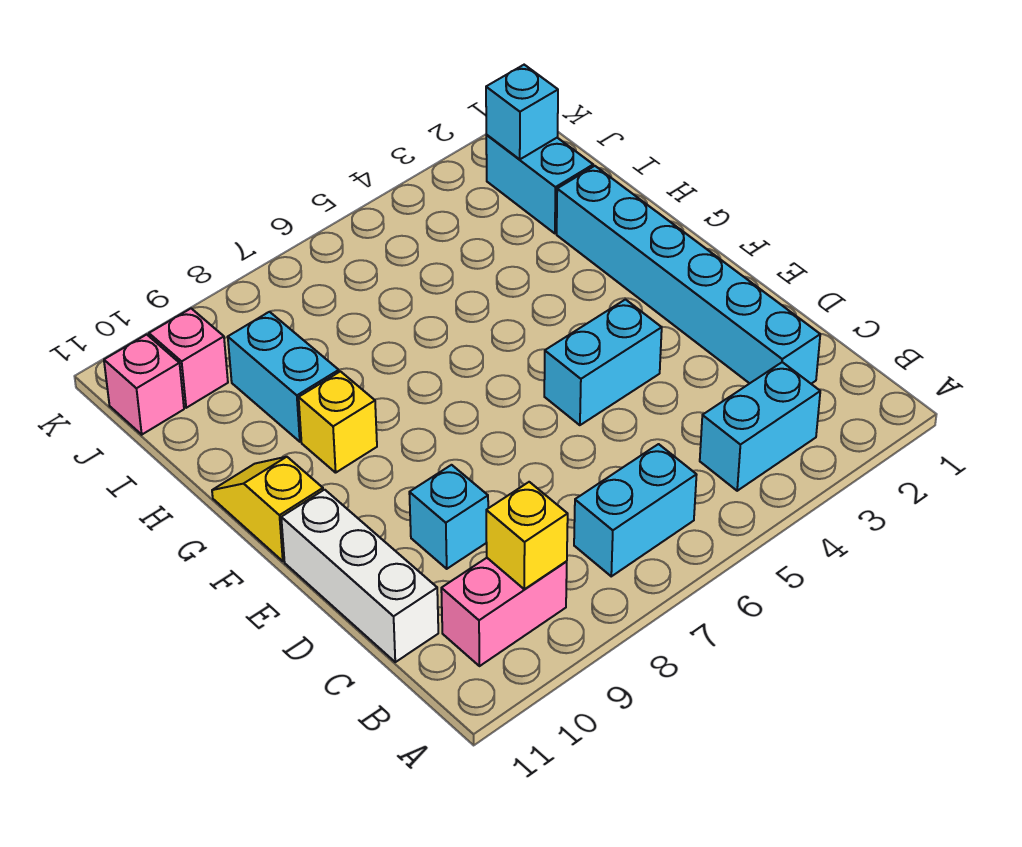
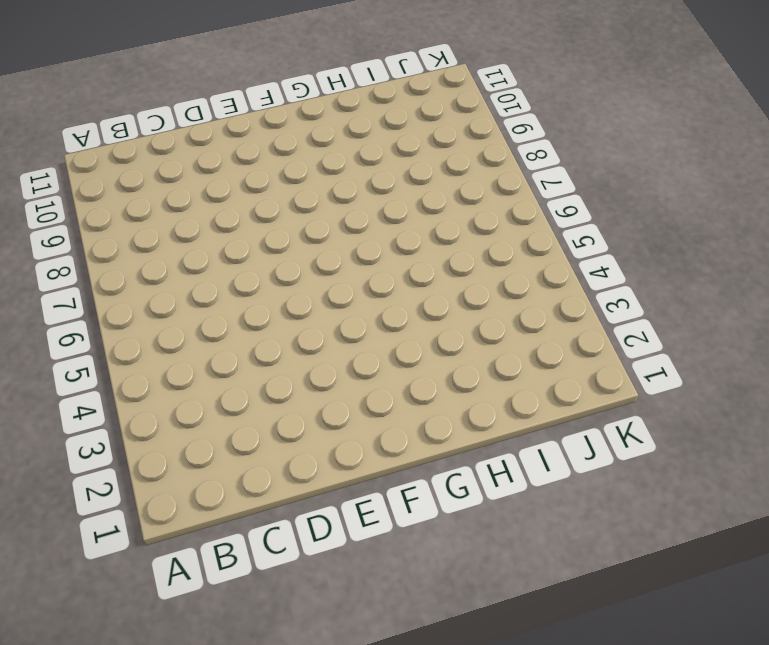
none -> cyan brick B3:B4 level 1
none -> cyan brick B6:B7 level 1
none -> pink brick B9:B10 level 1

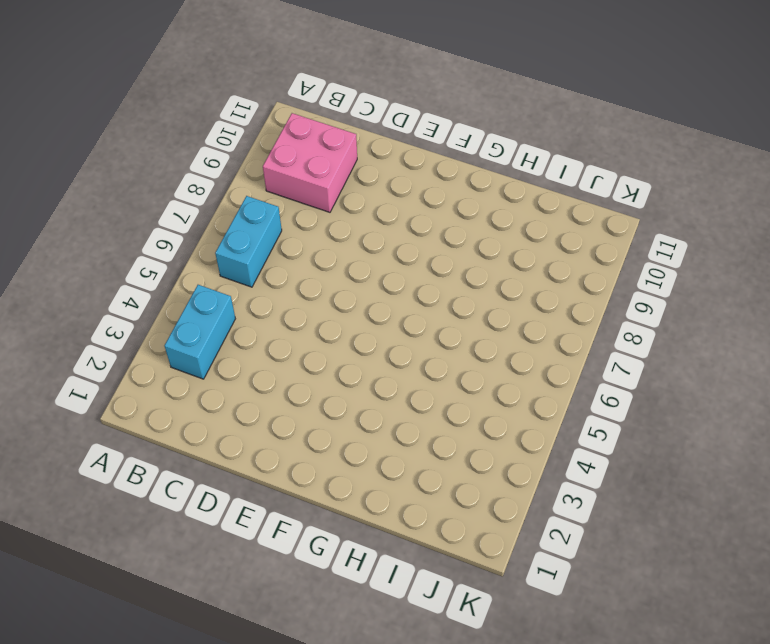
pink brick B9:C10 level 1 -> pink brick B9:B10 level 1
none -> cyan brick C2:H2 level 1
none -> white brick C11:E11 level 1
none -> cyan brick D9 level 1

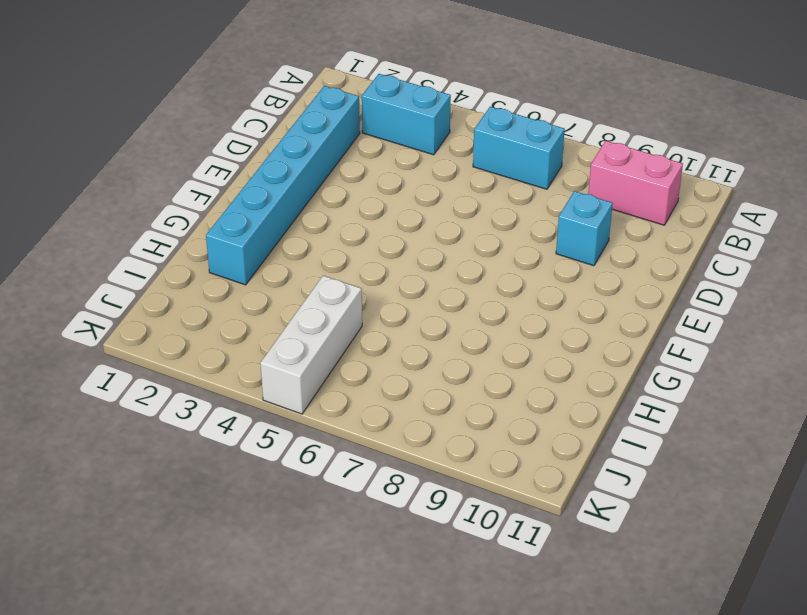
white brick I5:K5 level 1 -> white brick C11:E11 level 1
none -> cyan brick E4:E5 level 1
none -> yellow slope F11:G11 level 1 top F
none -> yellow brick G9 level 1

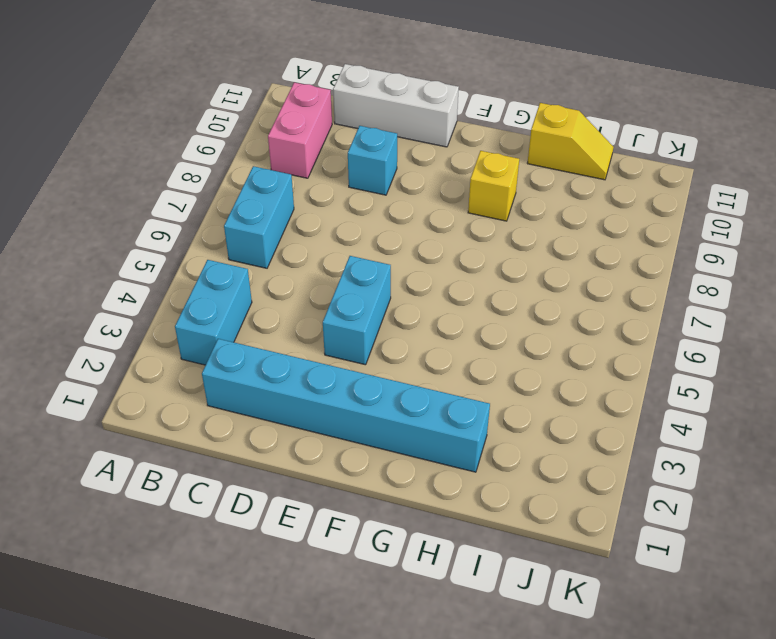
yellow slope H11:I11 level 1 top H -> yellow slope F11:G11 level 1 top F
none -> cyan brick H9:I9 level 1
none -> cyan brick I2:J2 level 1
none -> pink brick J10 level 1

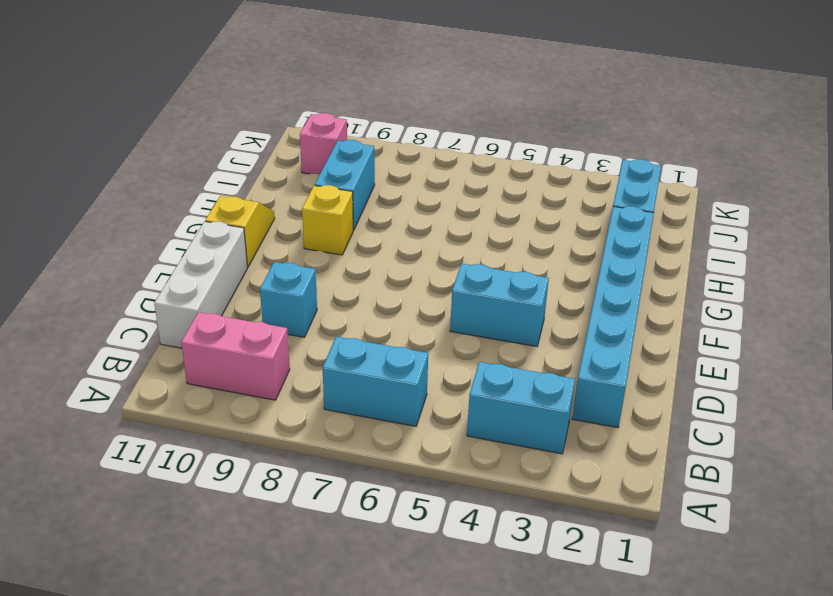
none -> pink brick J11 level 1
none -> yellow brick B9 level 2
none -> cyan brick J2 level 2

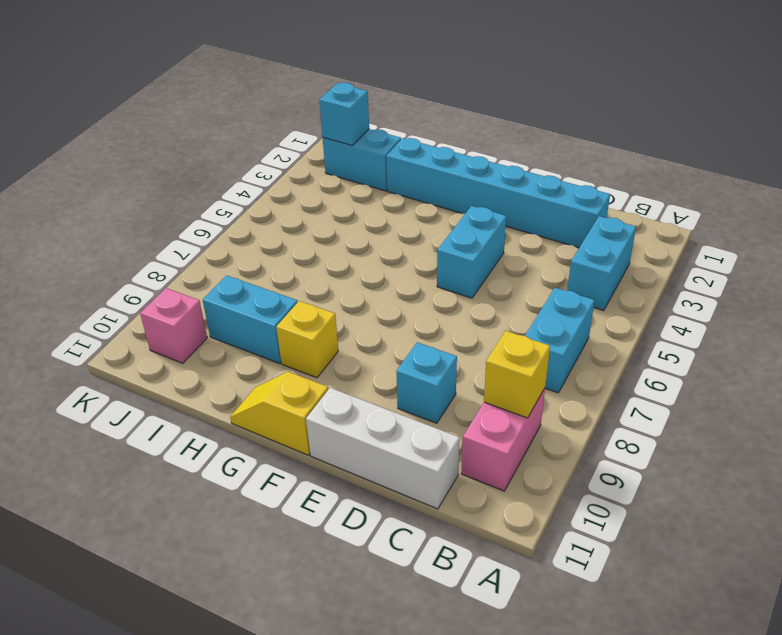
none -> pink brick J11 level 1

